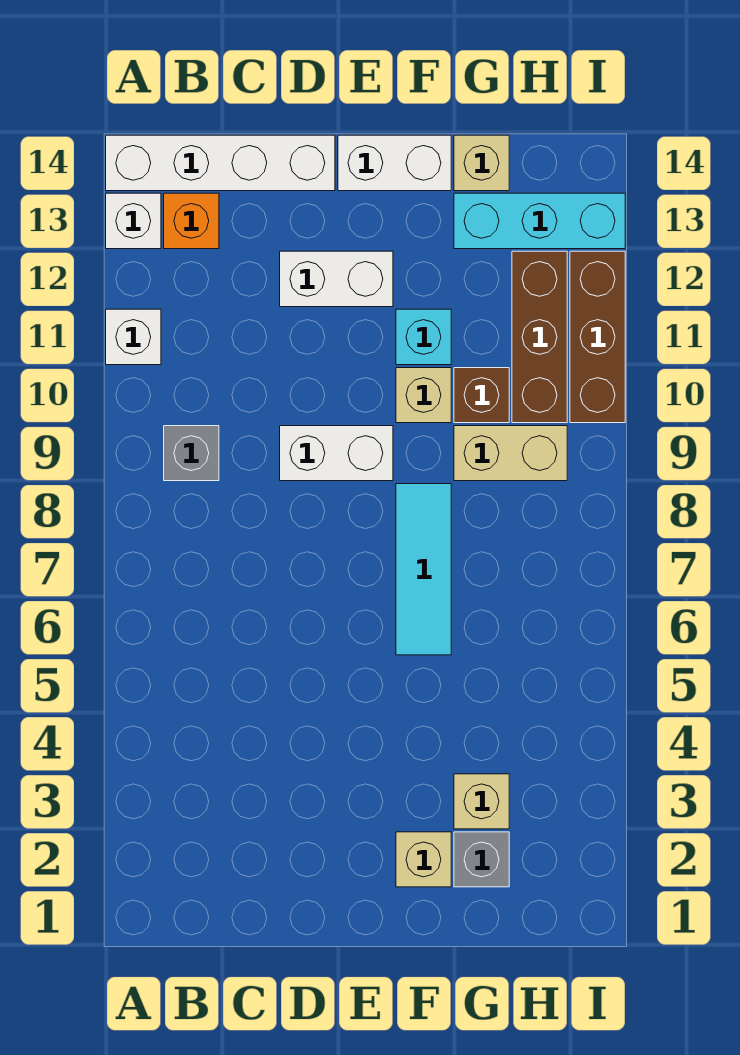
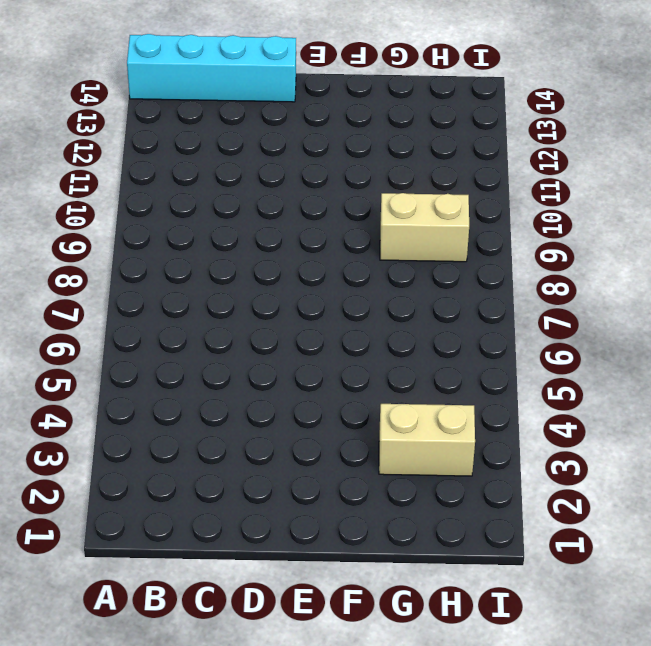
cyan brick A14:D14 level 1 -> white brick A14:D14 level 1
tan brick G3:H3 level 1 -> tan brick G3 level 1
none -> white brick A11 level 1
none -> white brick A13 level 1
none -> grey brick B9 level 1

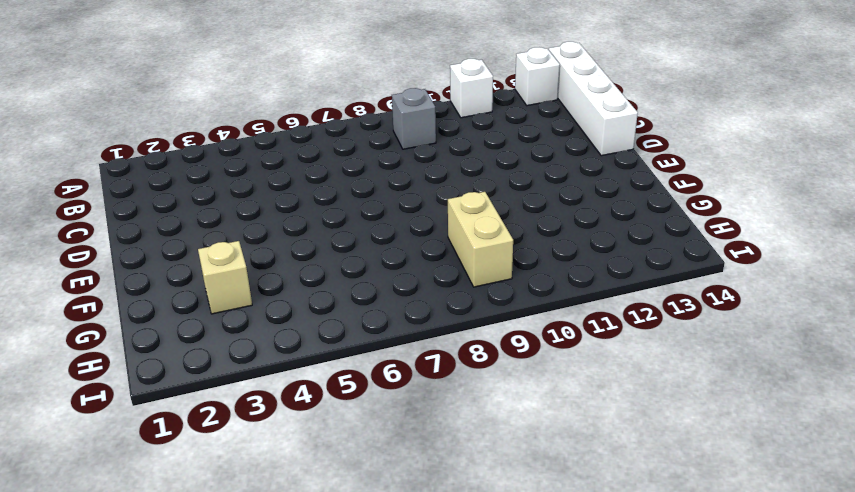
none -> orange brick B13 level 1
none -> white brick D9:E9 level 1
none -> white brick D12:E12 level 1

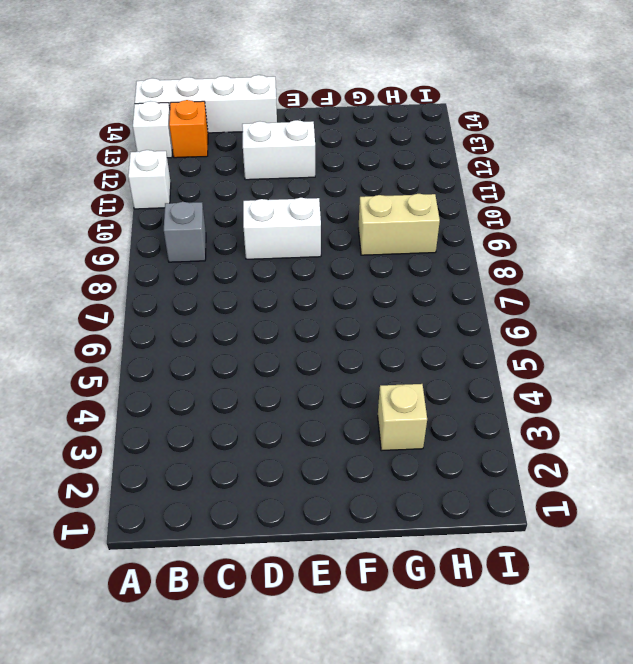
none -> white brick E14:F14 level 1
none -> tan brick F2 level 1
none -> cyan tile F6:F8 level 1

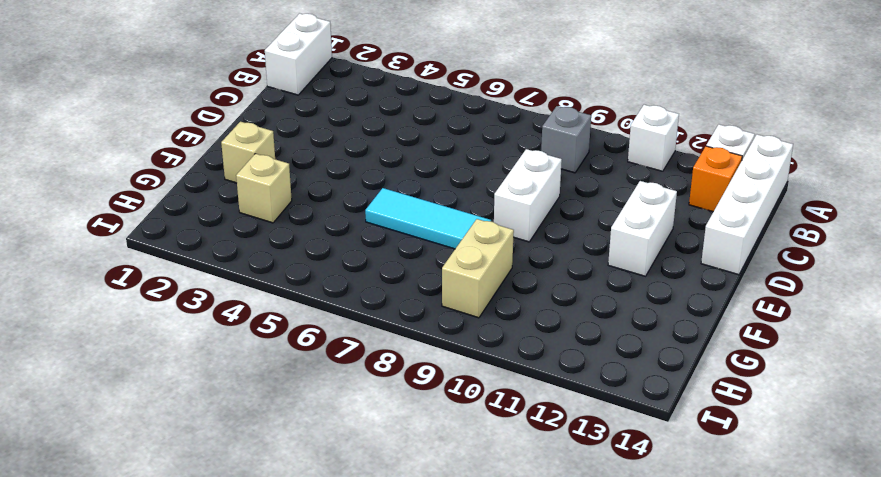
white brick A1:B1 level 1 -> white brick E14:F14 level 1
none -> tan brick F10 level 1
none -> cyan brick F11 level 1
none -> grey brick G2 level 1

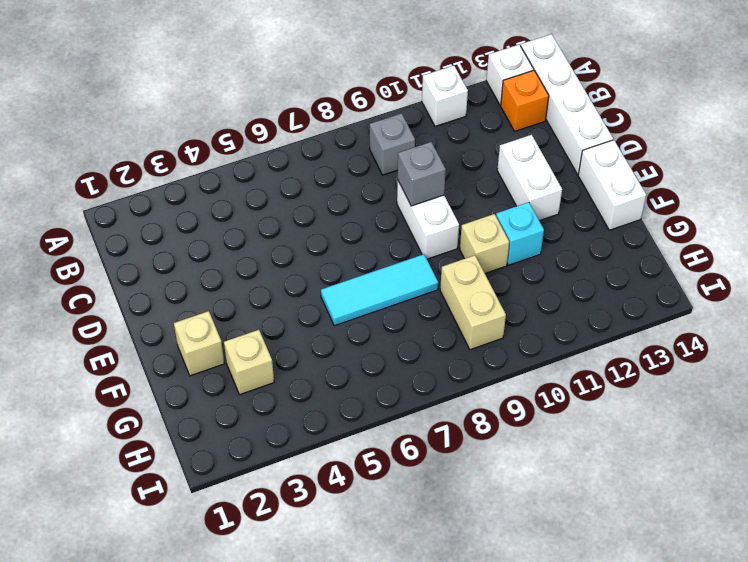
grey brick D9 level 2 -> grey brick G2 level 1
none -> brown brick G10 level 1
none -> cyan brick G13:I13 level 1
none -> tan brick G14 level 1

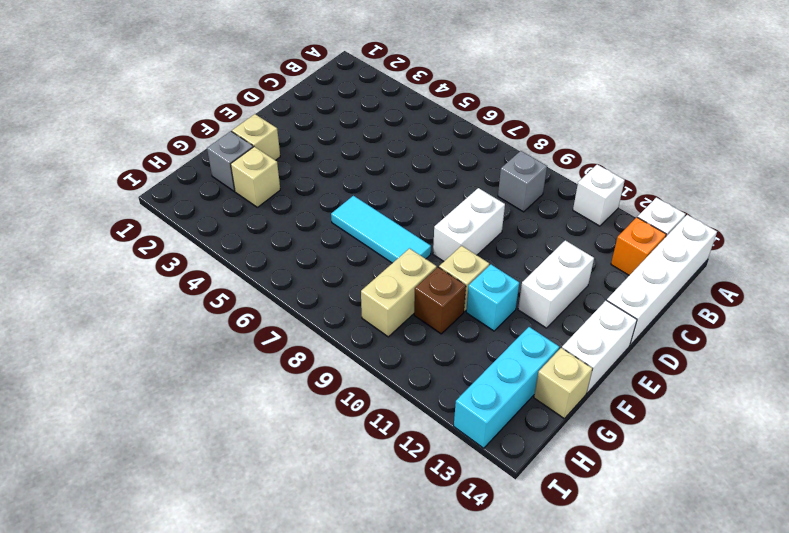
none -> brown brick H10:H12 level 1
none -> brown brick I10:I12 level 1

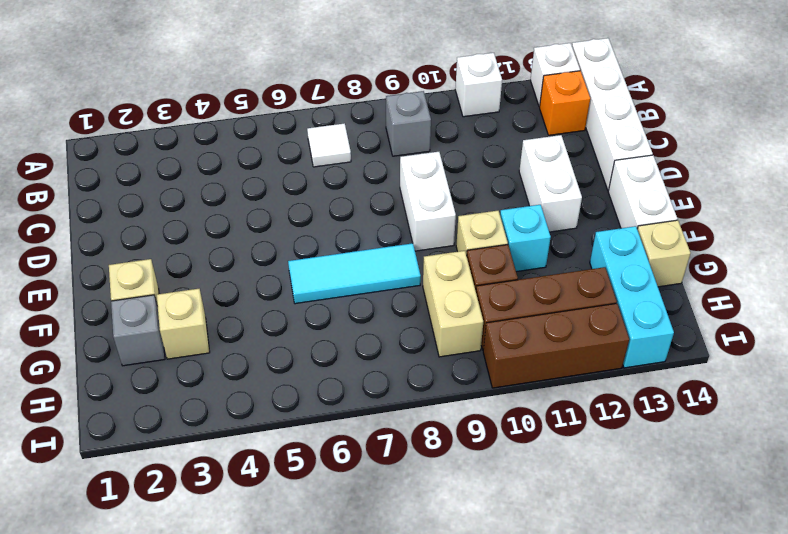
white tile B7 level 1 -> none

